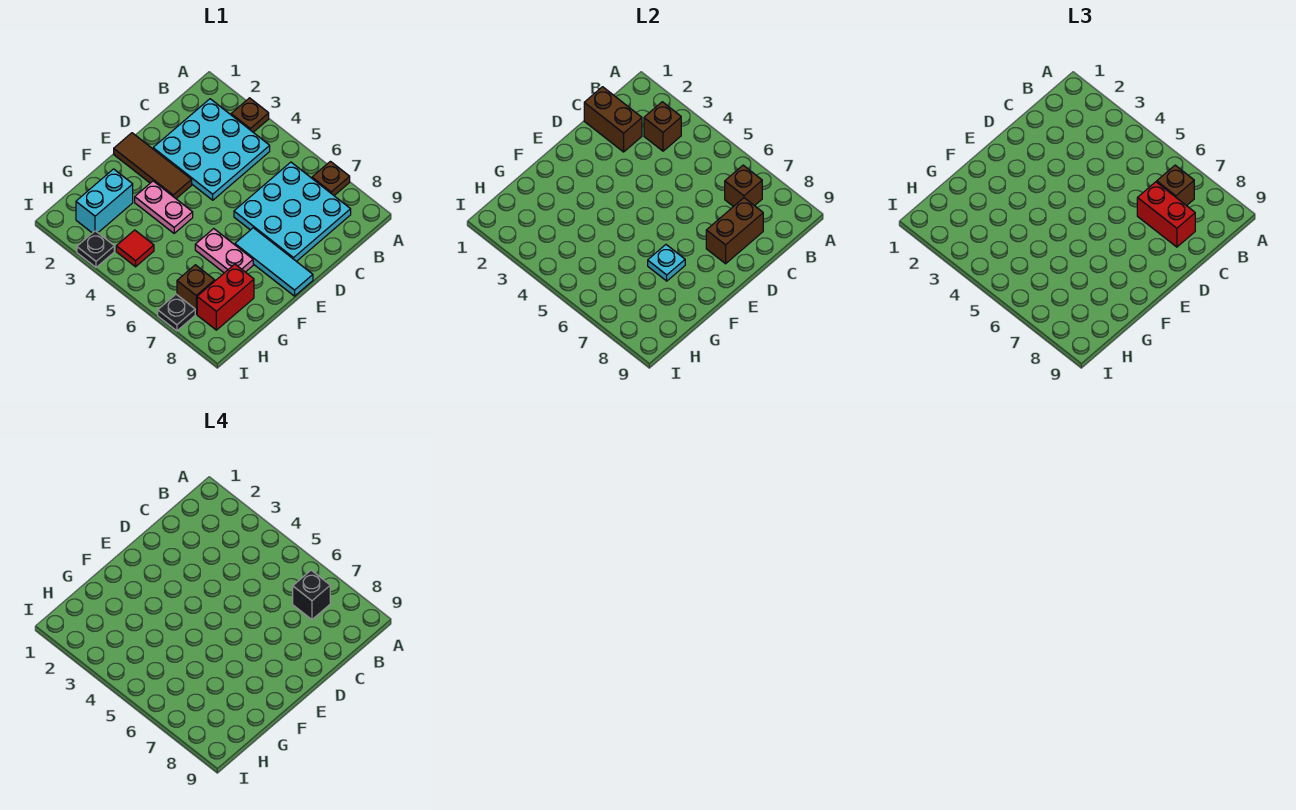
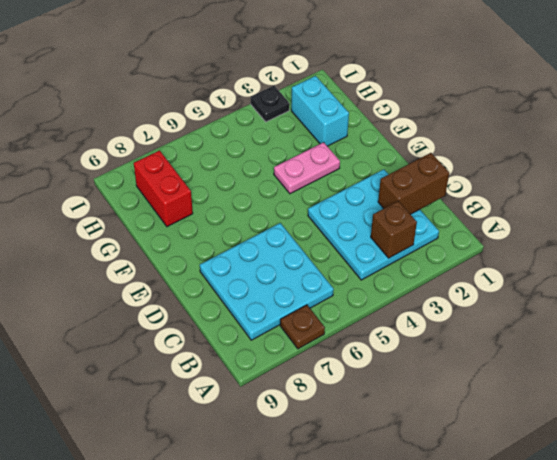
none -> brown plate A3 level 1
none -> brown tile E1:E3 level 1
none -> cyan tile E7:E9 level 1

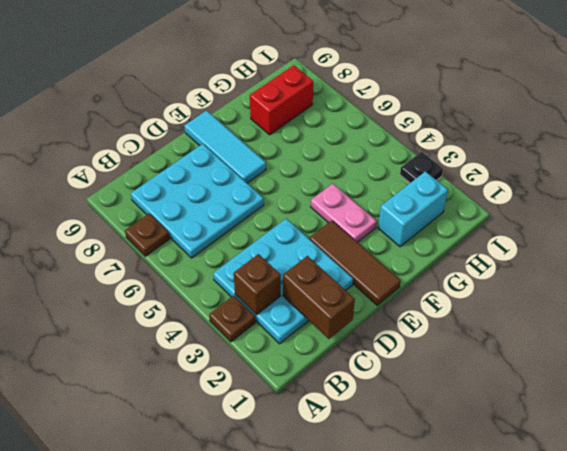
none -> pink plate F6:F7 level 1
none -> red tile H4 level 1
none -> brown brick H7 level 1

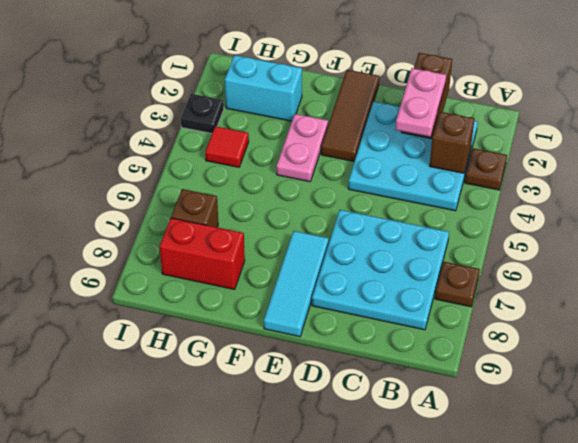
pink plate C2:C3 level 3 -> pink plate F6:F7 level 1
none -> black plate I7 level 1
none -> brown brick B7 level 2
none -> brown brick C8:D8 level 2

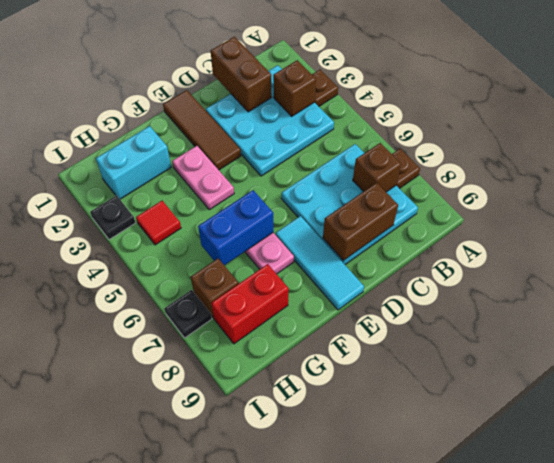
blue brick F6:G6 level 2 -> none
none -> cyan plate F7 level 2
none -> brown brick B7 level 3
none -> red brick C7:C8 level 3

